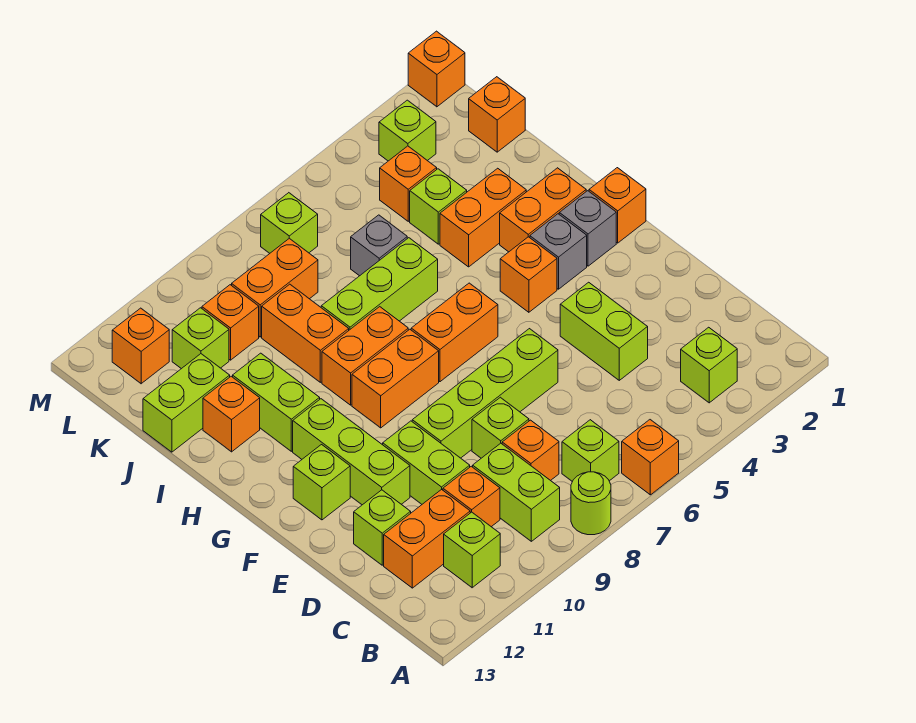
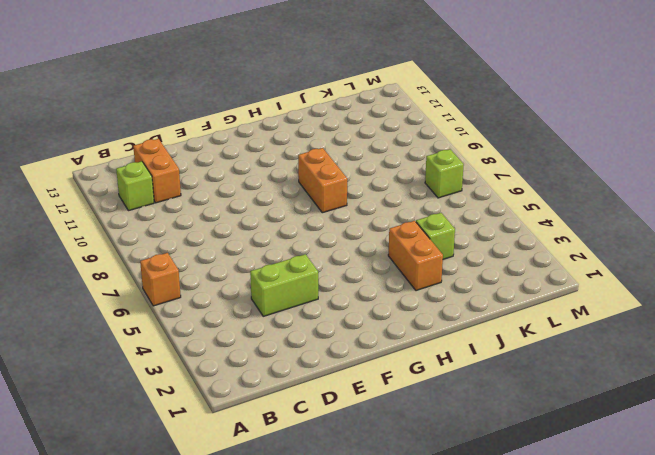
none -> lime round brick A8 level 1
none -> lime brick B3 level 1
none -> lime brick B7 level 1
none -> lime brick B9:C9 level 1

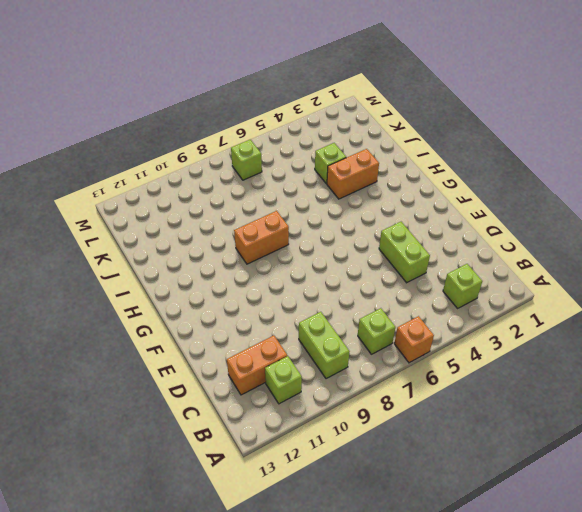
none -> lime round brick A8 level 1
none -> orange brick C8 level 1
none -> orange brick C10 level 1
none -> lime brick D8 level 1

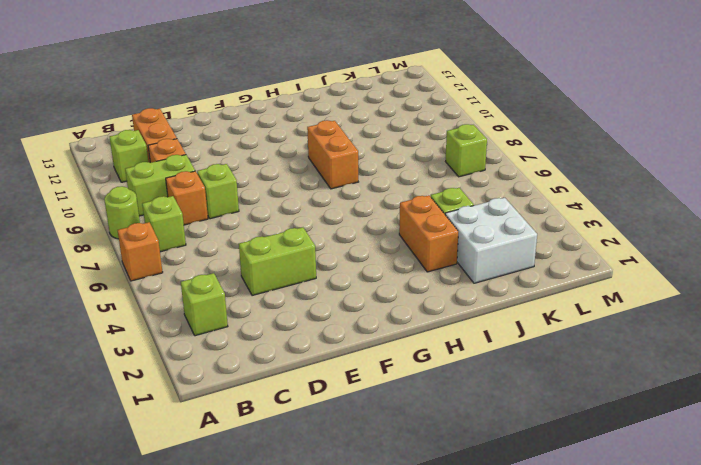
white brick J2:K3 level 1 -> none
none -> lime brick D10:E10 level 1
none -> lime brick D12 level 1
none -> lime brick E6:E9 level 1
none -> lime brick E11:G11 level 1

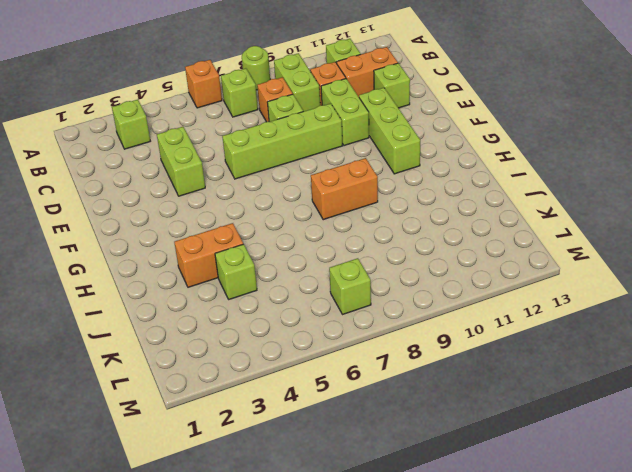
none -> lime brick F12 level 1
none -> orange brick G1 level 1
none -> grey brick G2 level 1
none -> grey brick G3 level 1

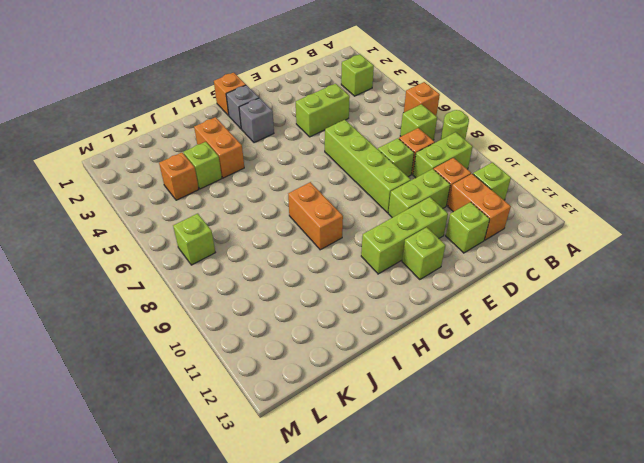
none -> orange brick G4 level 1
none -> orange brick G6:G7 level 1
none -> orange brick G8:G9 level 1
none -> orange brick H2:H3 level 1

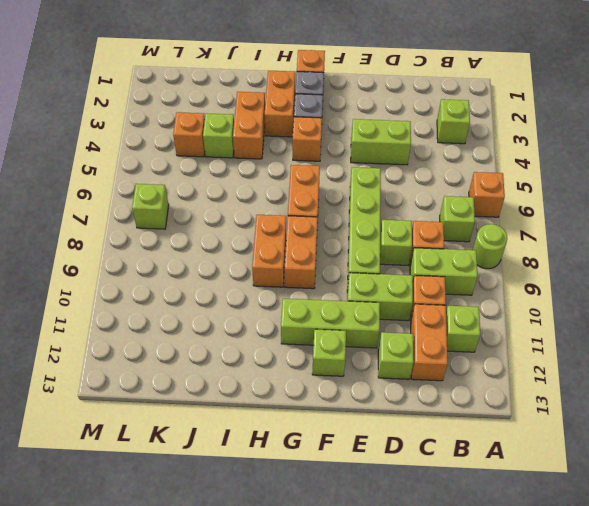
none -> lime brick H11:I11 level 1
none -> lime brick I6:I8 level 1
none -> orange brick I9:J9 level 1
none -> orange brick I12 level 1

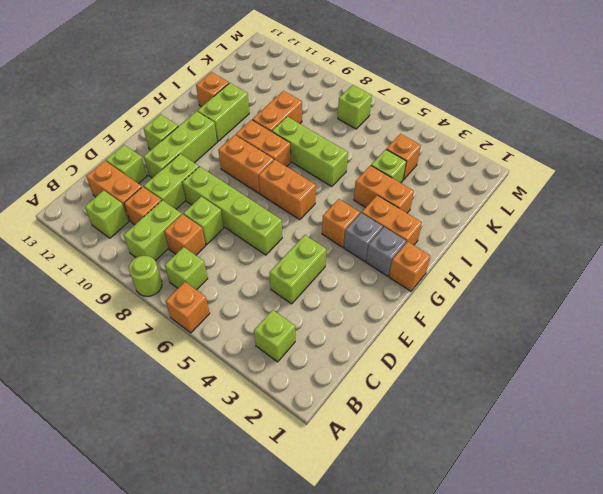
none -> grey brick J6 level 1
none -> lime brick J12:J13 level 1
none -> orange brick K1 level 1
none -> orange brick K8:K9 level 1

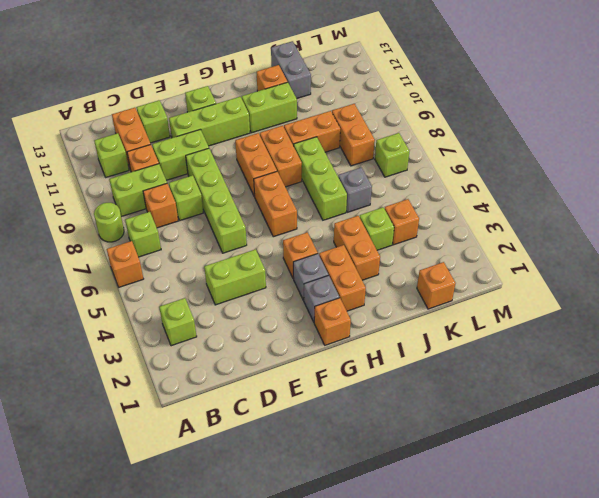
grey brick J12:J13 level 1 -> lime brick J12:J13 level 1
none -> orange brick K10 level 1
none -> lime brick K11 level 1
none -> lime brick L3 level 1
none -> orange brick L12 level 1

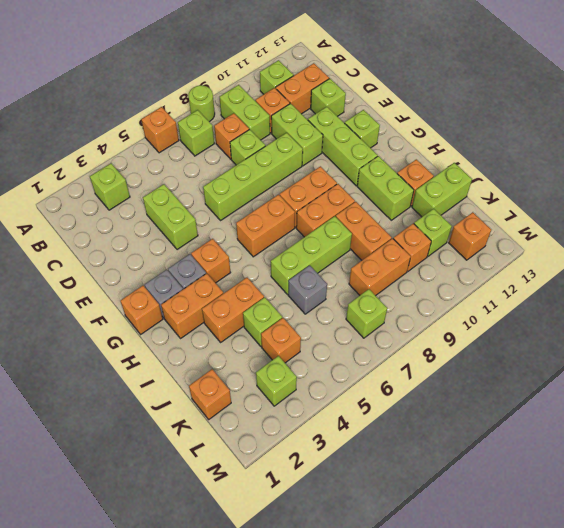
none -> orange brick M1 level 1

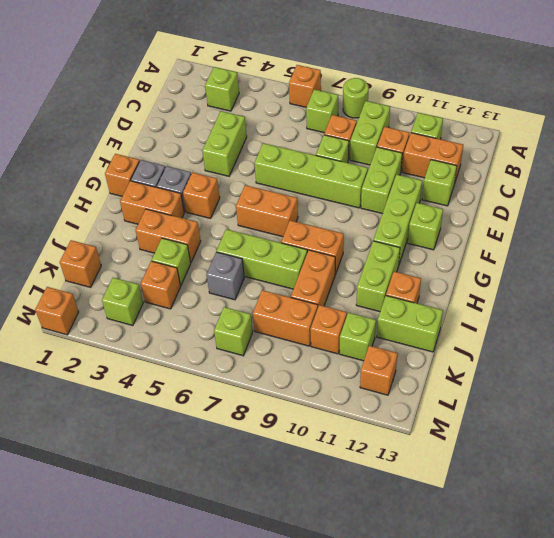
none -> orange brick G8:G9 level 1

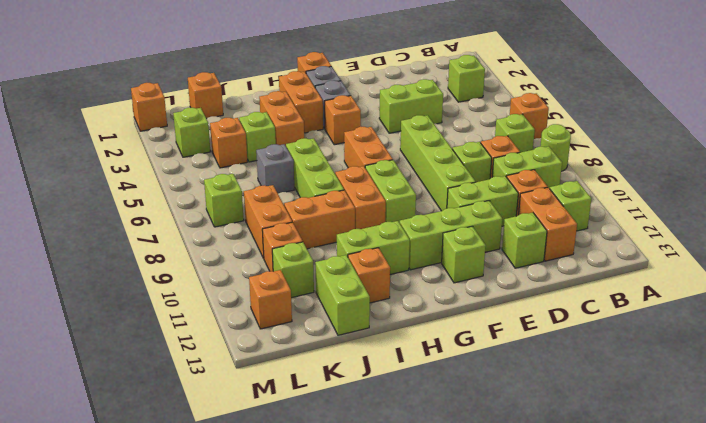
lime brick G8:G9 level 1 -> orange brick G8:G9 level 1

